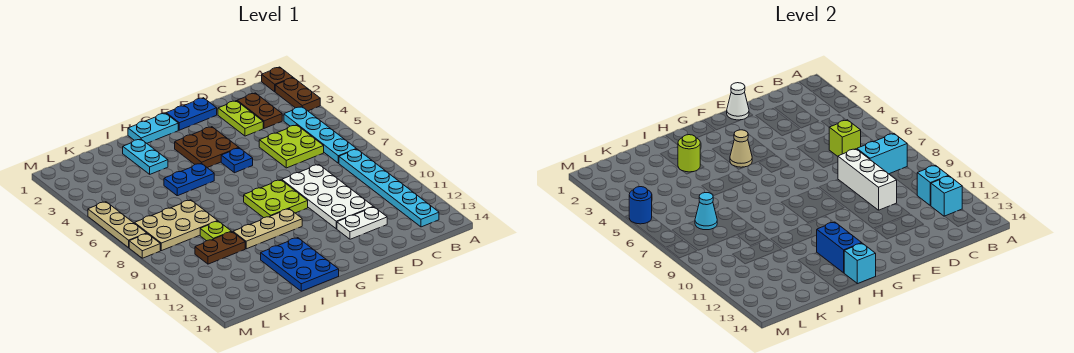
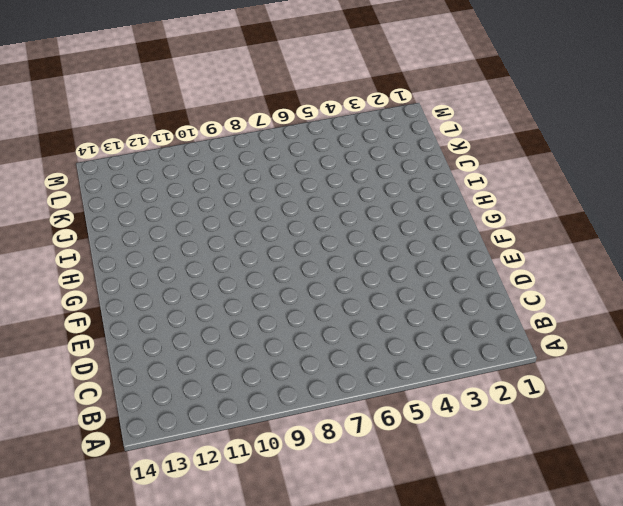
none -> brown plate A1 level 1
none -> brown plate A2:A3 level 1
none -> cyan plate B4:B7 level 1
none -> cyan plate B8:B13 level 1

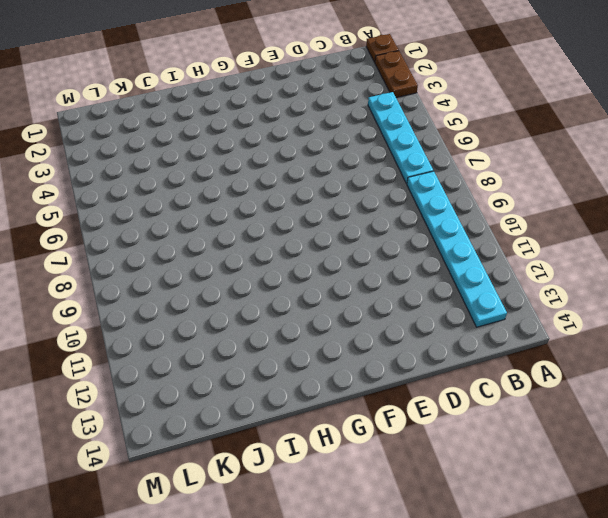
none -> brown plate C2:C3 level 1
none -> lime plate C5:D6 level 1
none -> lime plate D2:D3 level 1
none -> white plate D8:E11 level 1

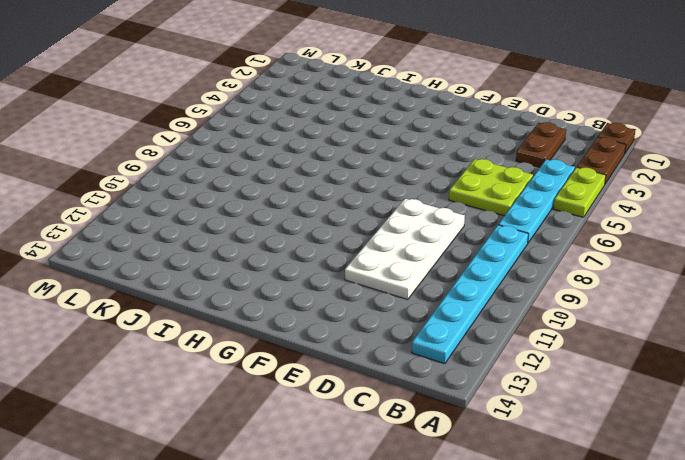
lime plate A4:A5 level 1 -> lime plate D2:D3 level 1
none -> white plate D12:E12 level 1
none -> blue plate E1:F1 level 1
none -> brown plate F3:G4 level 1
none -> blue plate F5 level 1

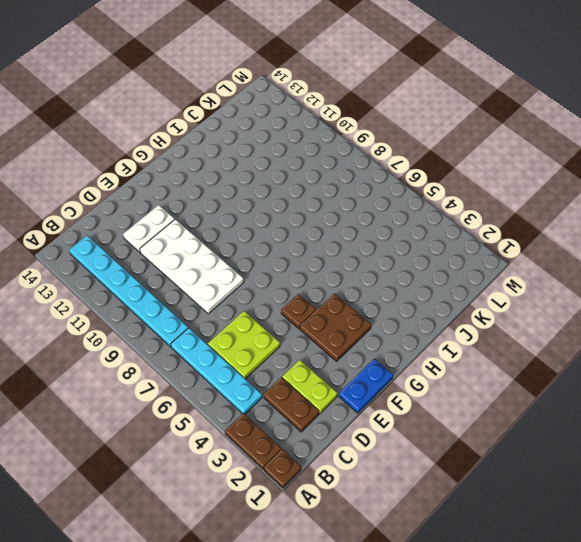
brown plate F5 level 1 -> blue plate F5 level 1
none -> lime plate F8:G9 level 1
none -> cyan plate G1:H1 level 1
none -> tan plate G10:I10 level 1
none -> blue plate H5:I5 level 1

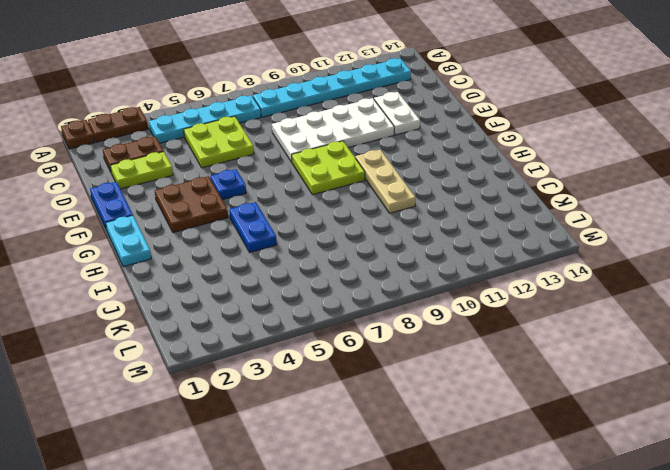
none -> blue plate H12:I14 level 1
none -> cyan plate I2:I3 level 1
none -> tan plate J7:L8 level 1
none -> lime plate J9 level 1

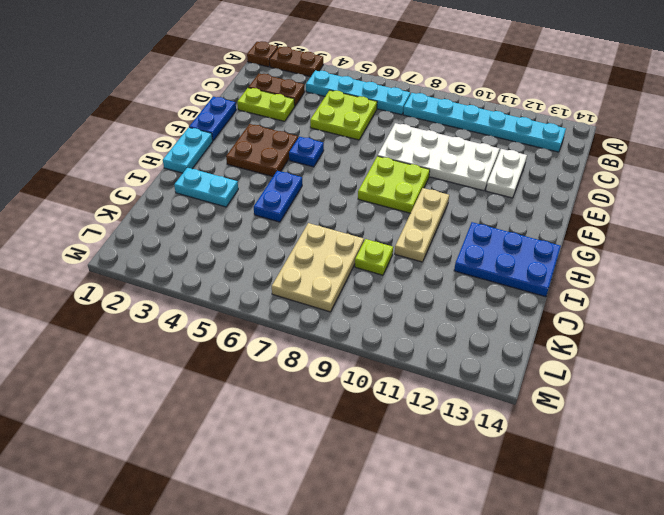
none -> brown plate J10:K10 level 1
none -> tan plate M5:M7 level 1
none -> tan plate M8 level 1
none -> cyan brick B8:C8 level 2

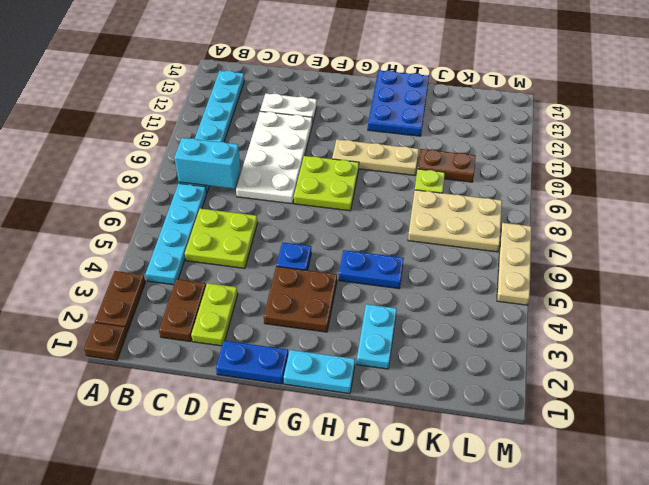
none -> tan plate M8 level 1
none -> cyan brick B11 level 2
none -> cyan brick B12 level 2
none -> lime brick C6 level 2

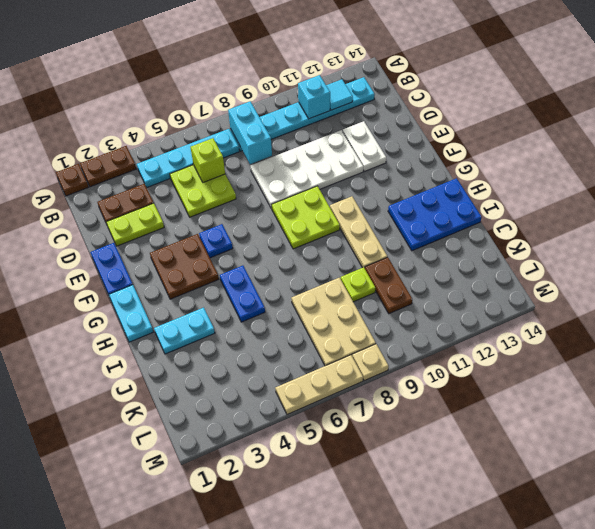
cyan tile B12 level 2 -> cyan brick B12 level 2
none -> white brick D8:D10 level 2
none -> white cone E1 level 2
none -> tan cone G4 level 2
none -> blue brick H12:H13 level 2

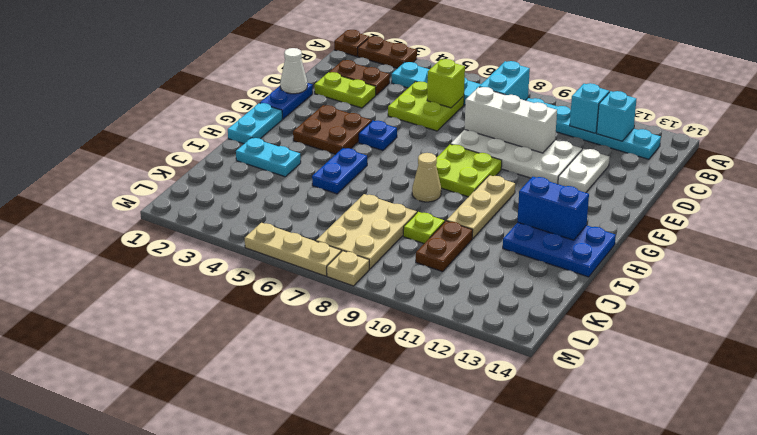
tan cone H8 level 1 -> tan cone G4 level 2
none -> cyan brick H14 level 2
none -> lime round brick I3 level 2
none -> cyan cone K7 level 2
none -> blue round brick M5 level 2

